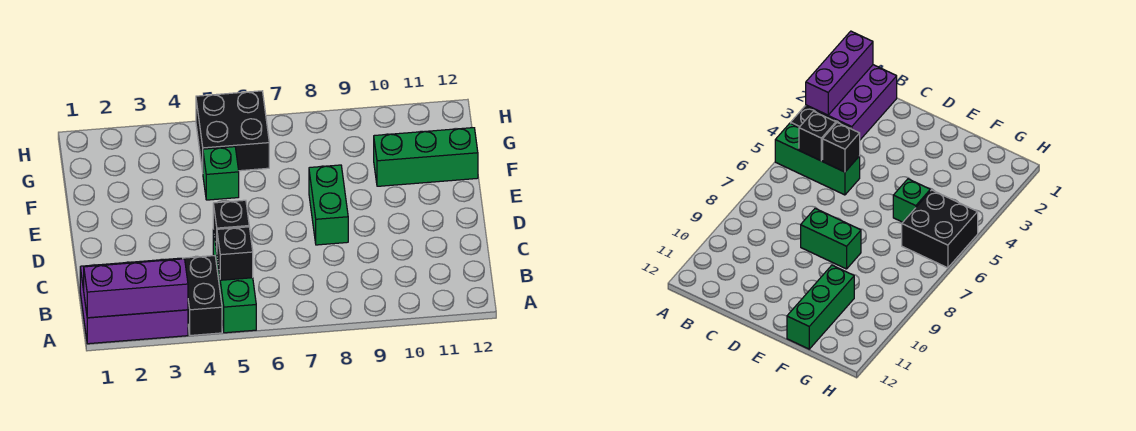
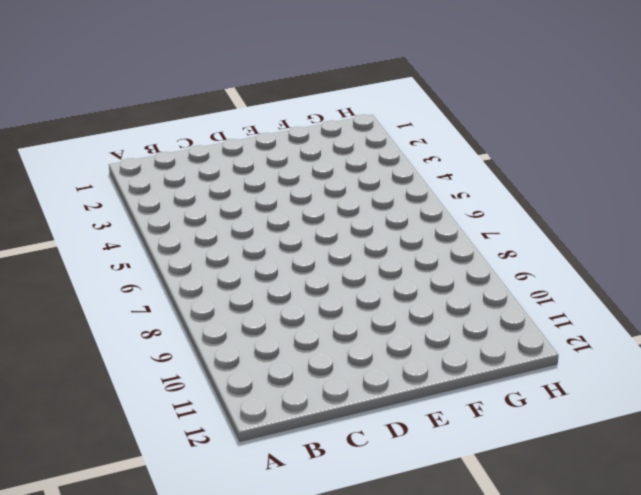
none -> purple brick A1:B3 level 1
none -> black brick A4:B4 level 1

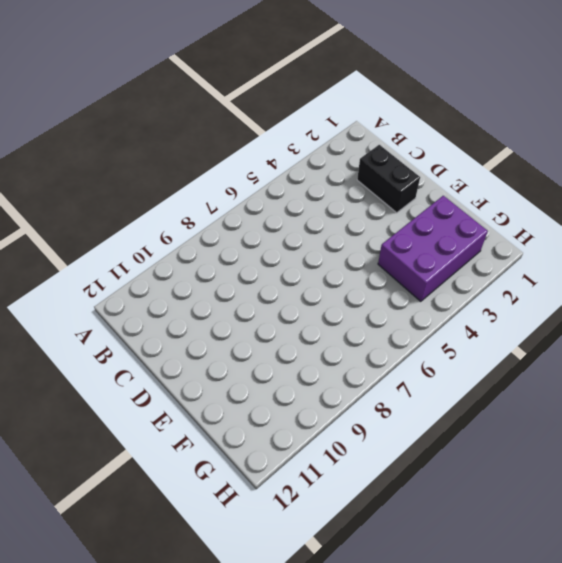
black brick C2:D2 level 1 -> black brick A4:B4 level 1
purple brick F2:G4 level 1 -> purple brick A1:B3 level 1
none -> green brick A5:C5 level 1
none -> green brick D8:E8 level 1

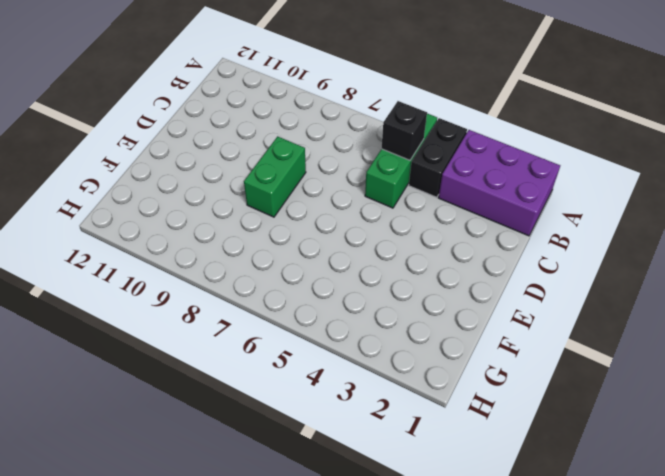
none -> green brick F5 level 1
none -> green brick F10:F12 level 1

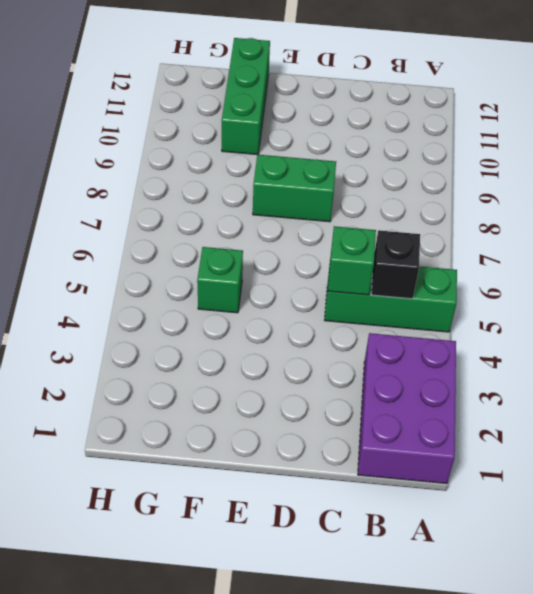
green brick C5 level 2 -> black brick C5 level 2
none -> black brick A4:B4 level 1
none -> black brick G5:H6 level 1

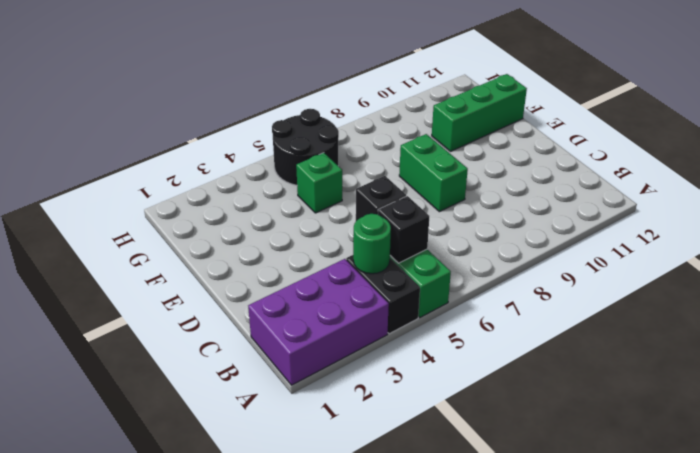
green round brick B4 level 2 -> none
black round brick G5:H6 level 1 -> black brick G5:H6 level 1
none -> purple brick A1:A3 level 2

